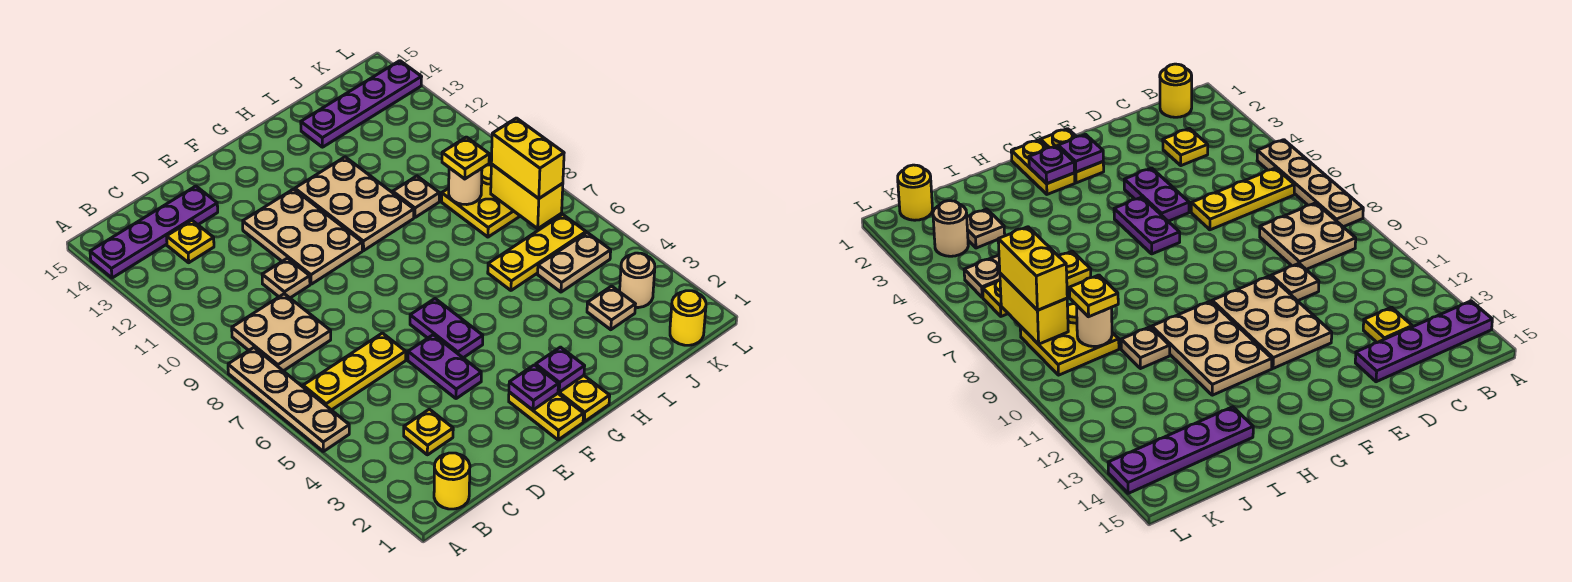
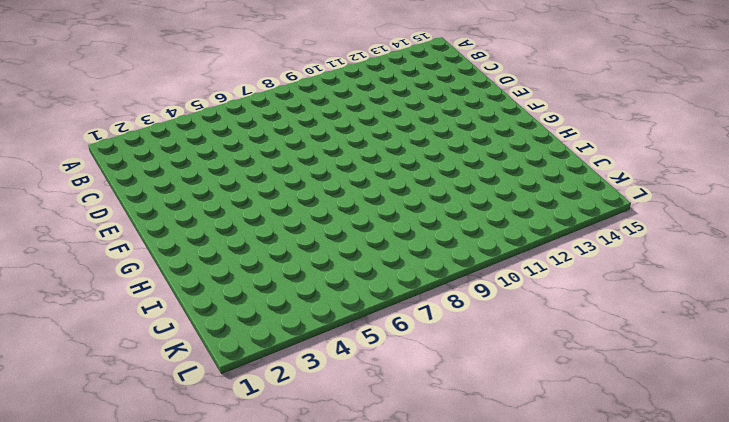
none -> tan plate A5:A8 level 1
none -> purple plate A14:D14 level 1
none -> yellow round brick B1 level 1

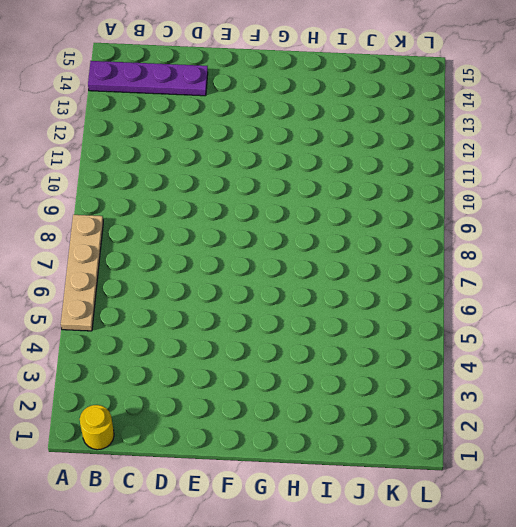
none -> yellow plate B6:D6 level 1
none -> tan plate B8:C9 level 1
none -> yellow plate C3 level 1

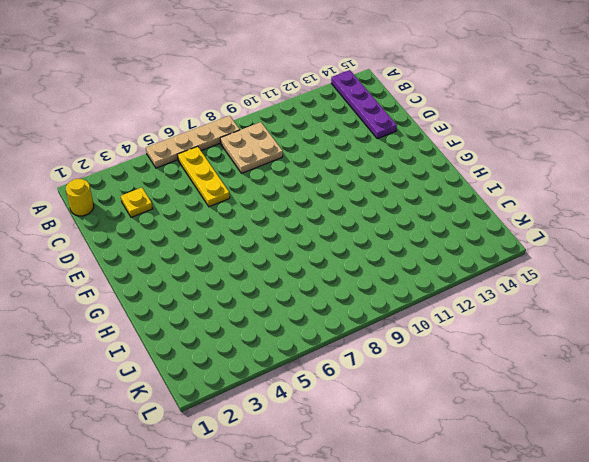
none -> yellow plate C13 level 1
none -> tan plate D10 level 1
none -> purple plate E4:E5 level 1

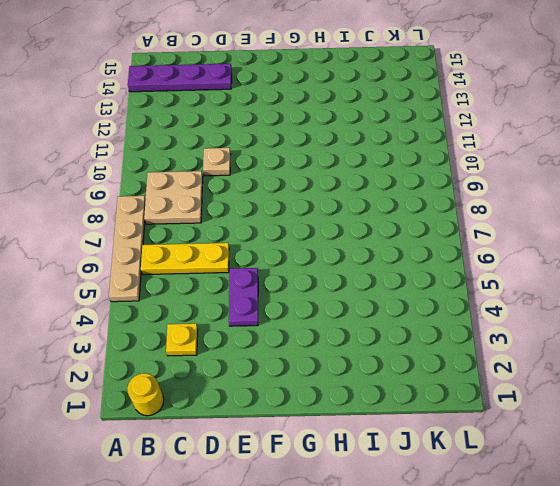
none -> yellow plate C13 level 1
none -> tan plate E10:F12 level 1
none -> yellow plate F1:F2 level 1

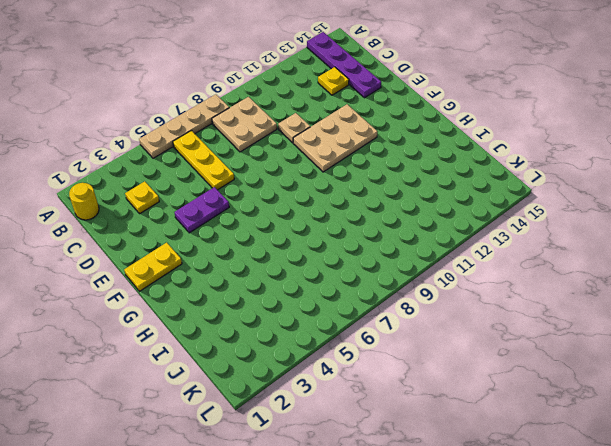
none -> purple plate F5:F6 level 1
none -> yellow plate G1:G2 level 1
none -> tan plate G10:H12 level 1

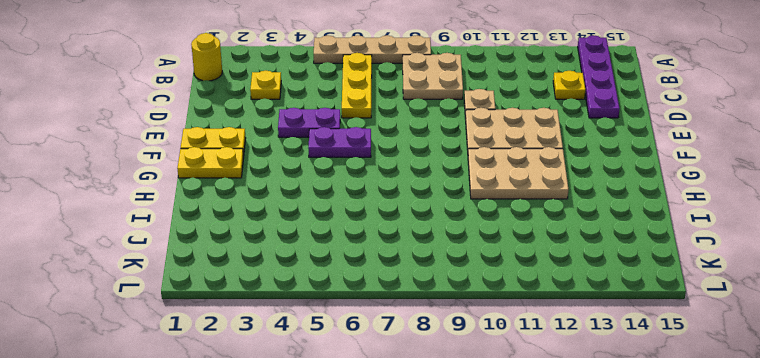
none -> yellow plate I6:K6 level 1
none -> tan plate I10 level 1
none -> purple plate I14:L14 level 1

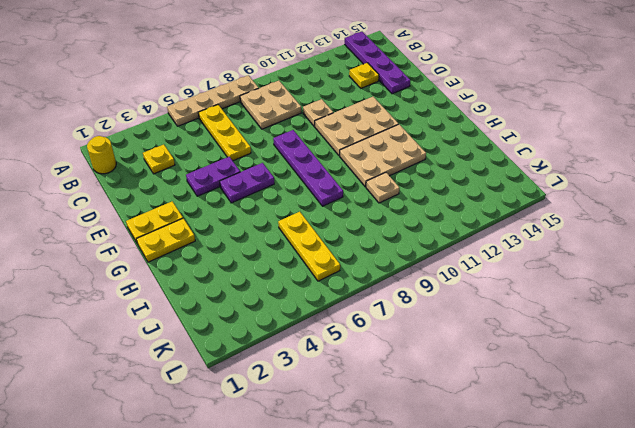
purple plate E8:H8 level 1 -> purple plate I14:L14 level 1
none -> tan plate J3 level 1
none -> tan plate J5:K5 level 1
none -> yellow plate J8:K9 level 1

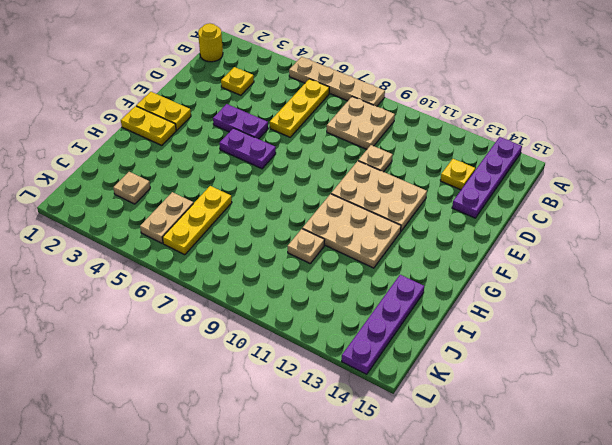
none -> yellow plate J8:K9 level 1
none -> yellow round brick K1 level 1
none -> tan round brick K3 level 1

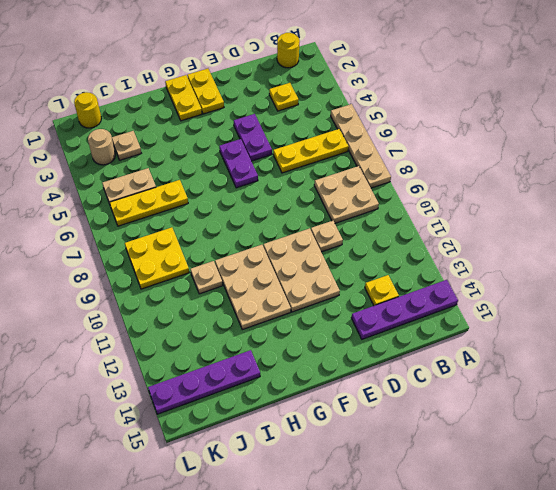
none -> purple plate F2 level 2
none -> purple plate G2 level 2
none -> tan round brick J9 level 2

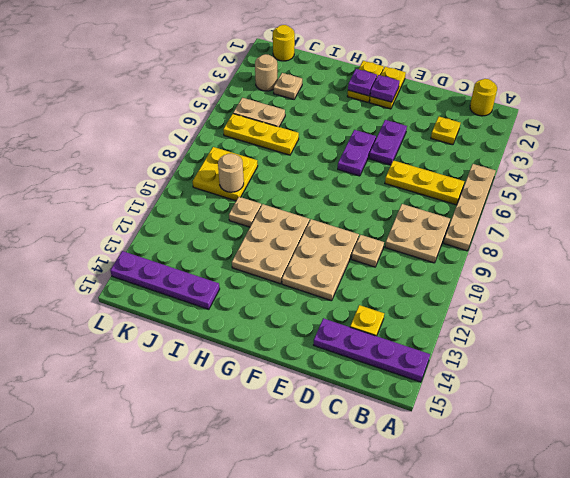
none -> yellow brick K7:K8 level 2
none -> yellow plate J9 level 3
none -> yellow brick K7:K8 level 3

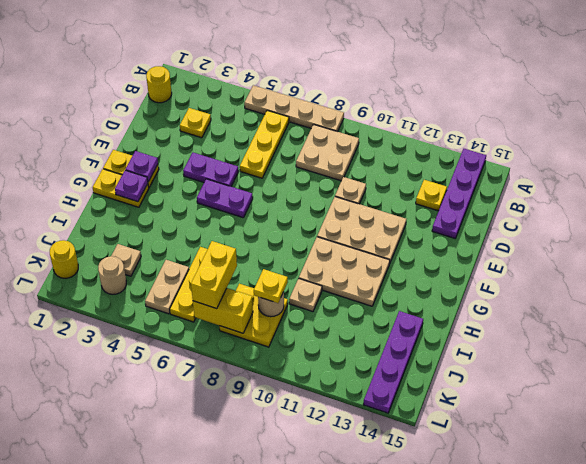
yellow brick J7:K7 level 3 -> yellow brick K7:K8 level 3

